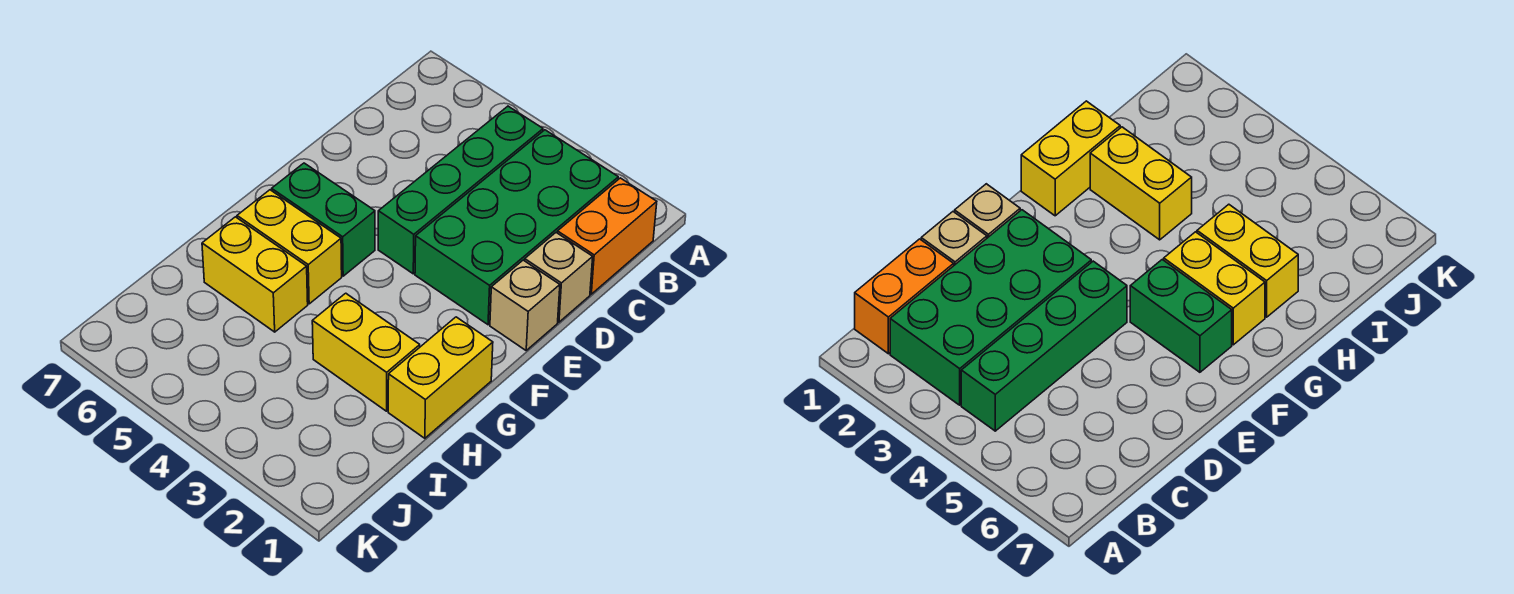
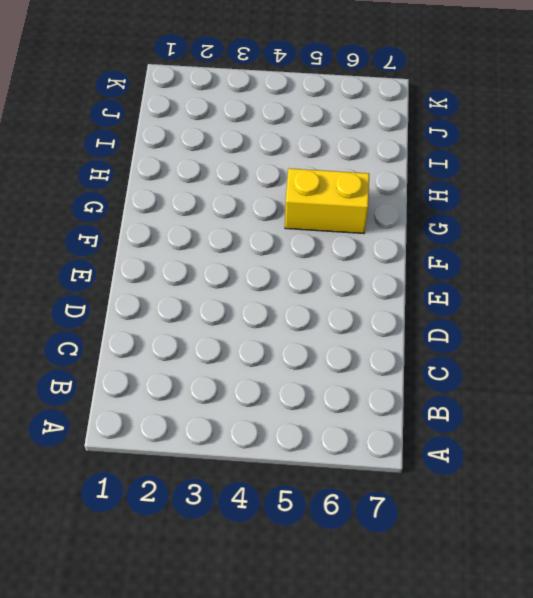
none -> orange brick B1:C1 level 1
none -> green brick B2:E3 level 1

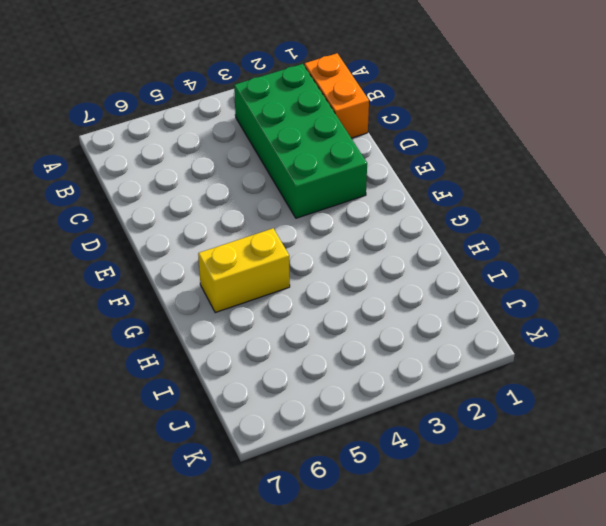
none -> green brick B4:E4 level 1
none -> tan brick D1 level 1

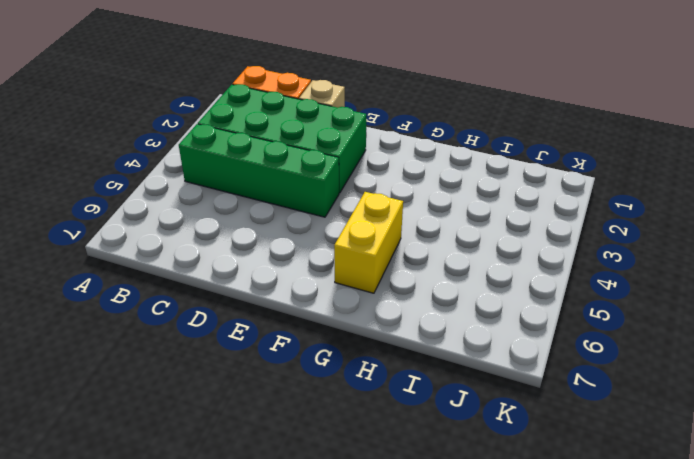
none -> tan brick E1 level 1
none -> green brick F5:F6 level 1

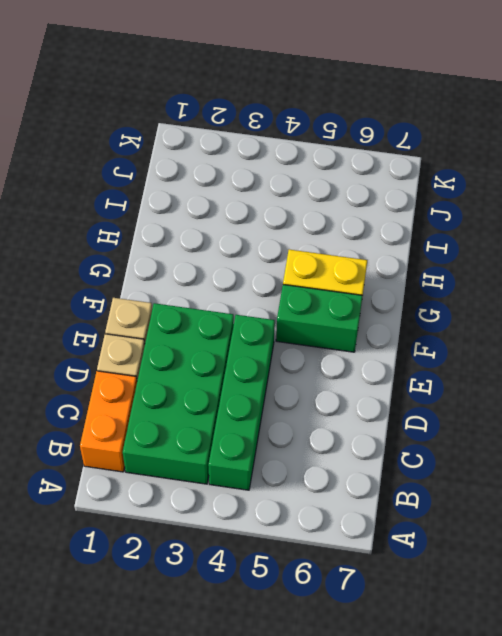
none -> yellow brick G1:H1 level 1
none -> yellow brick H2:H3 level 1

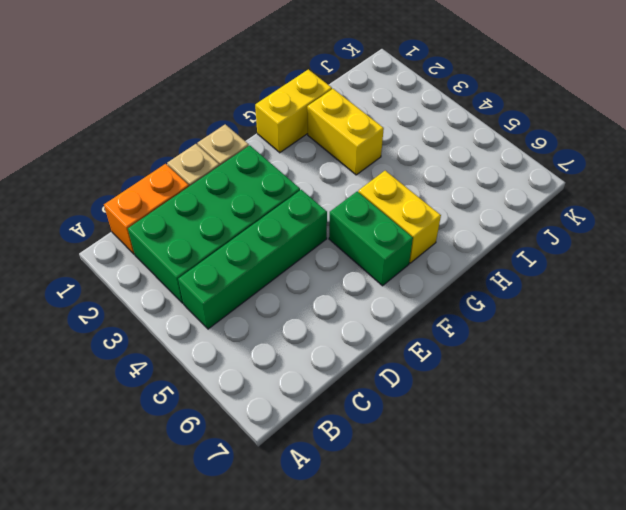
none -> yellow brick H5:H6 level 1

